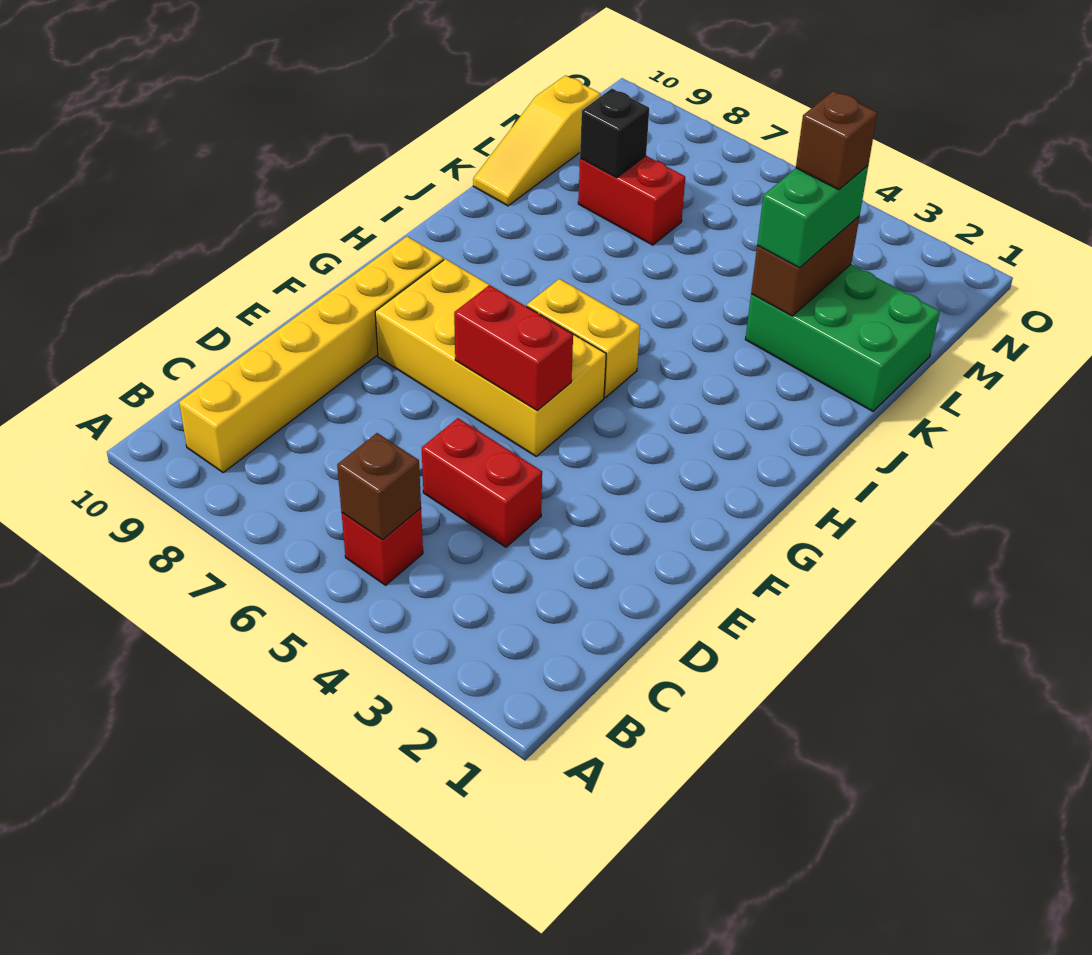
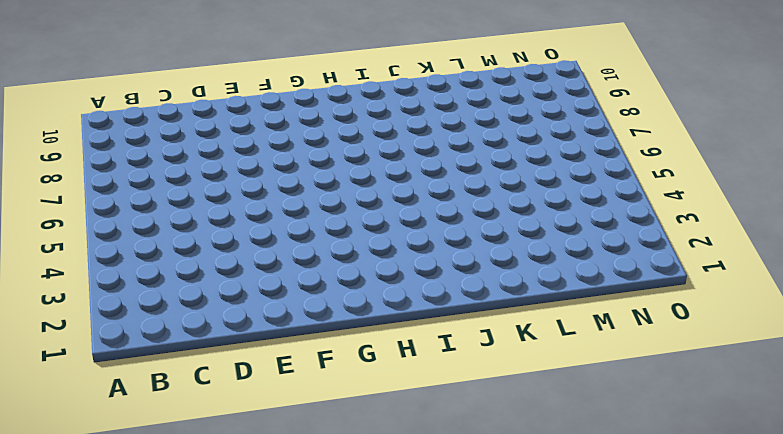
none -> red brick B5 level 1
none -> yellow brick B9:G9 level 1
none -> red brick D4:D5 level 1

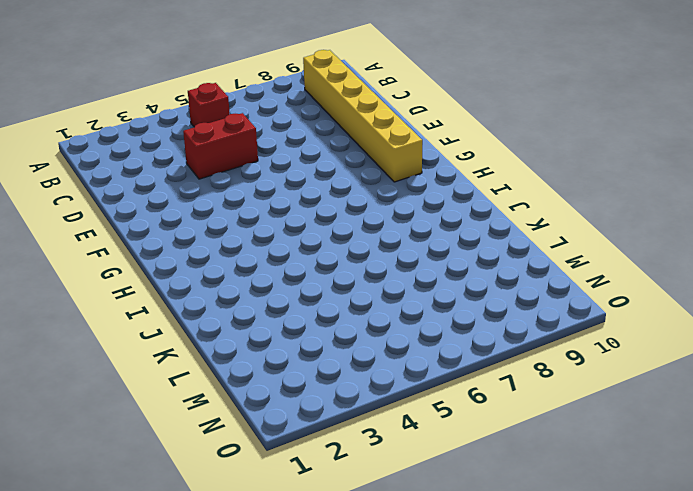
none -> yellow brick F5:G8 level 1
none -> yellow brick H5:H6 level 1
none -> green brick K1:L3 level 1

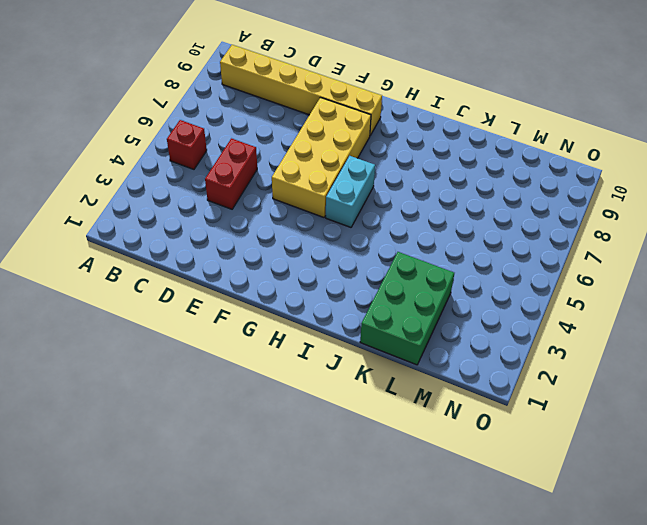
cyan brick H5:H6 level 1 -> yellow brick H5:H6 level 1
none -> yellow slope K10:M10 level 1 top M
none -> red brick L7:L8 level 1
none -> brown brick B5 level 2

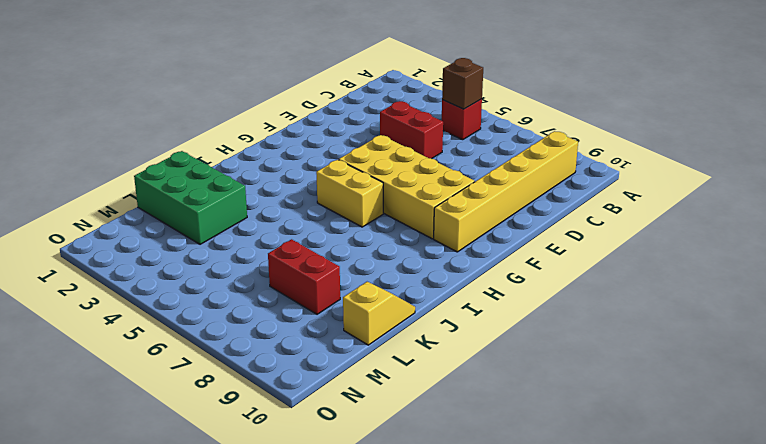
yellow slope K10:L10 level 1 top L -> yellow slope K10:M10 level 1 top M
none -> red brick F5:F6 level 2
none -> brown brick K3:L3 level 2
none -> black brick L8 level 2

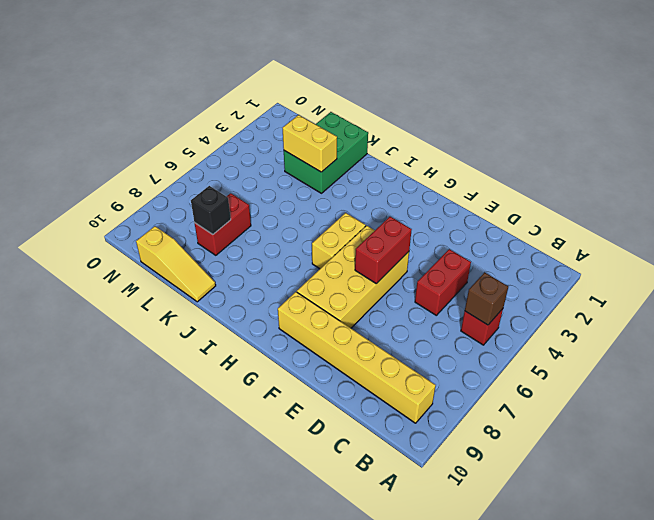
yellow brick K3:L3 level 2 -> brown brick K3:L3 level 2
none -> green brick K3:L3 level 3
none -> brown brick L3 level 4

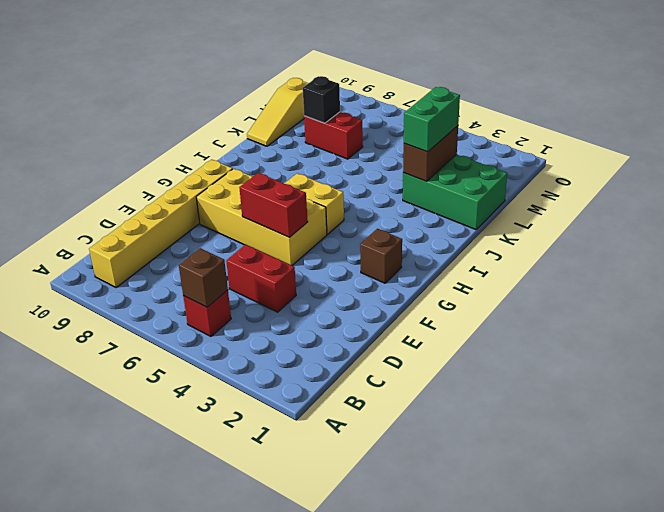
brown brick G2 level 1 -> brown brick L3 level 4

